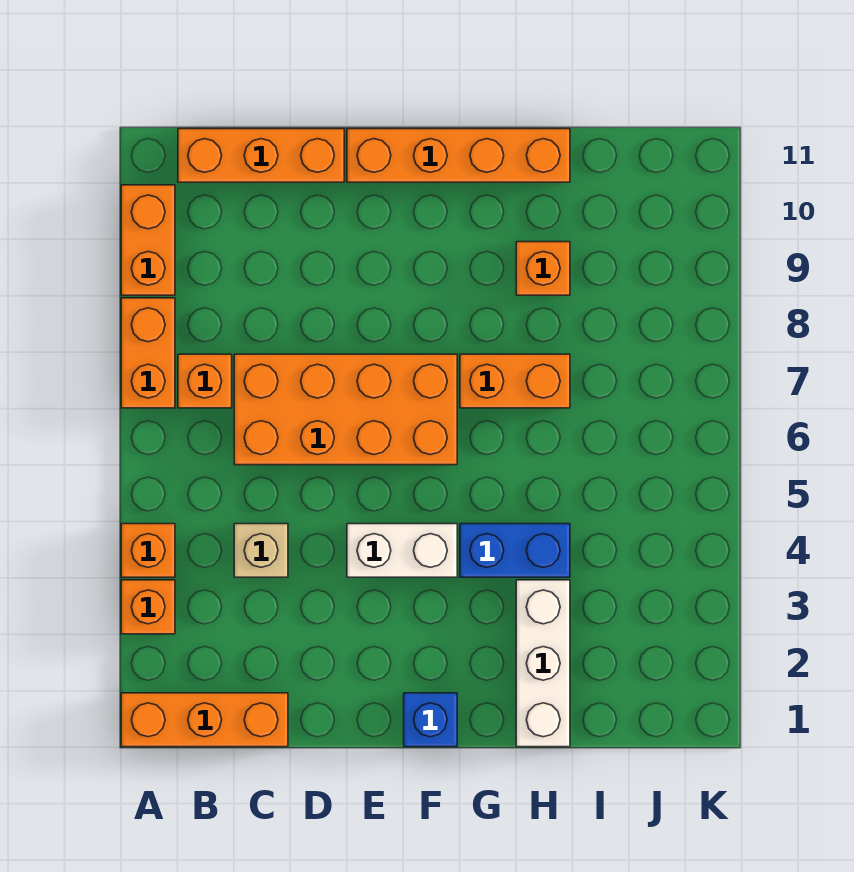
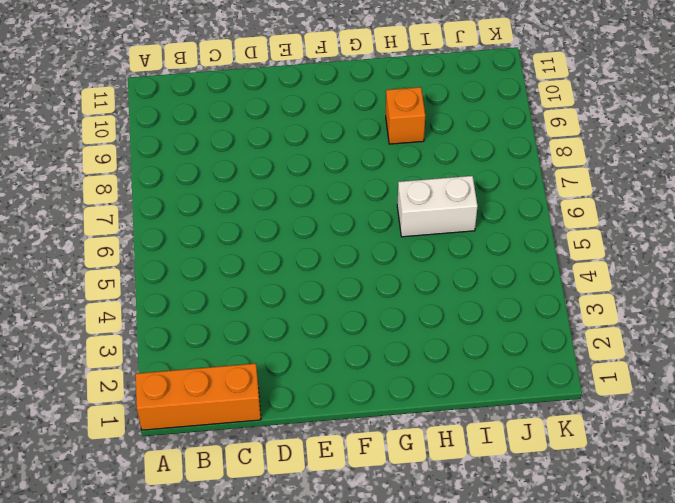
white brick H6:I6 level 1 -> white brick E4:F4 level 1
none -> orange brick A3 level 1
none -> orange brick A4 level 1
none -> orange brick A7:A8 level 1

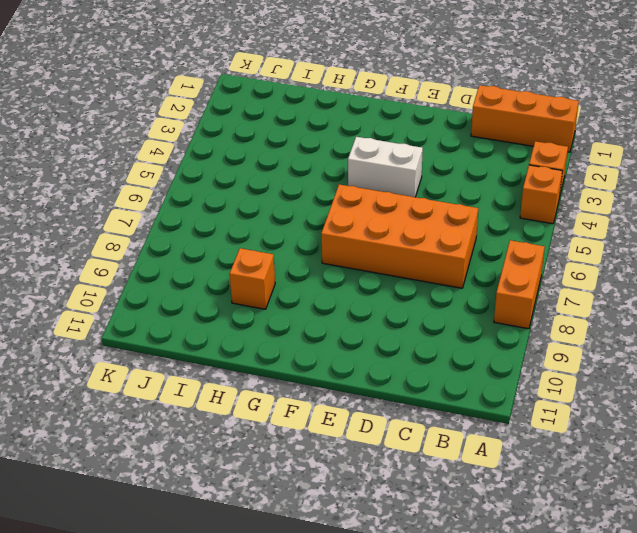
none -> orange brick A9:A10 level 1
none -> orange brick B7 level 1
none -> orange brick B11:D11 level 1

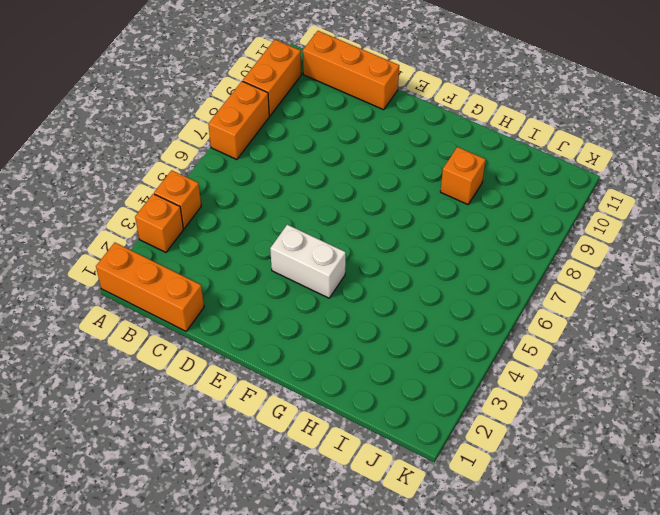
none -> orange brick B7 level 1
none -> tan brick C4 level 1
none -> orange brick C6:F7 level 1

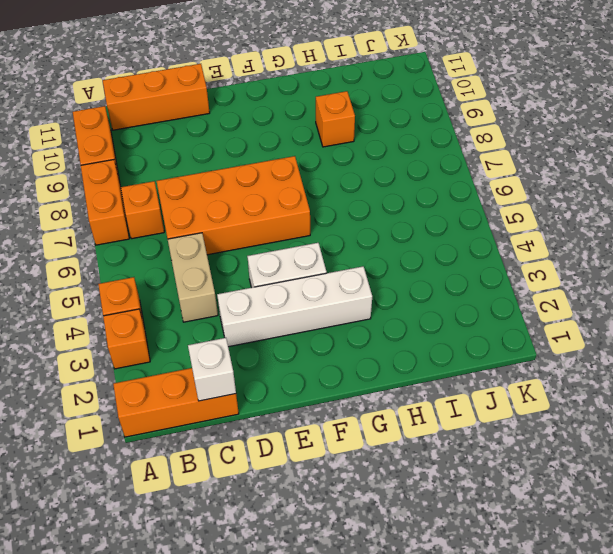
white brick C1 level 2 -> none
tan brick C4:C5 level 1 -> tan brick C4 level 1
white brick D3:G3 level 1 -> none
none -> orange brick E11:H11 level 1
none -> blue brick F1 level 1
none -> blue brick G4:H4 level 1

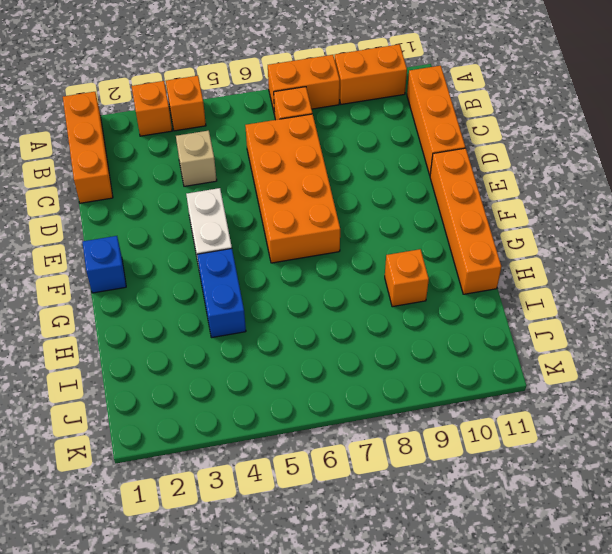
none -> orange brick G7:H7 level 1
none -> white brick H1:H3 level 1

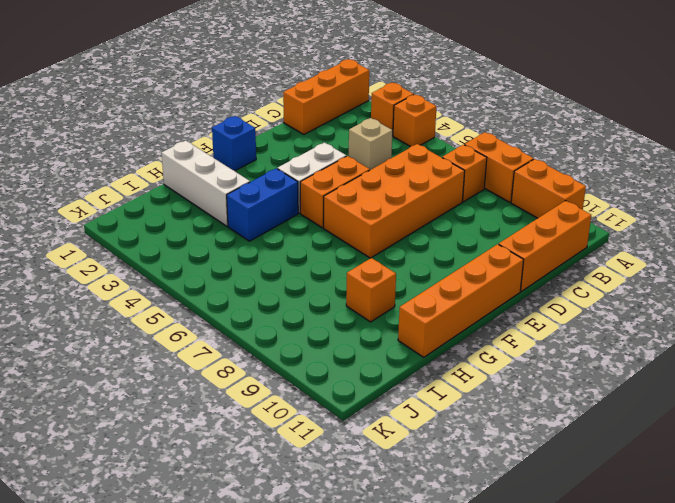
orange brick E5:F5 level 1 -> orange brick G7:H7 level 1

